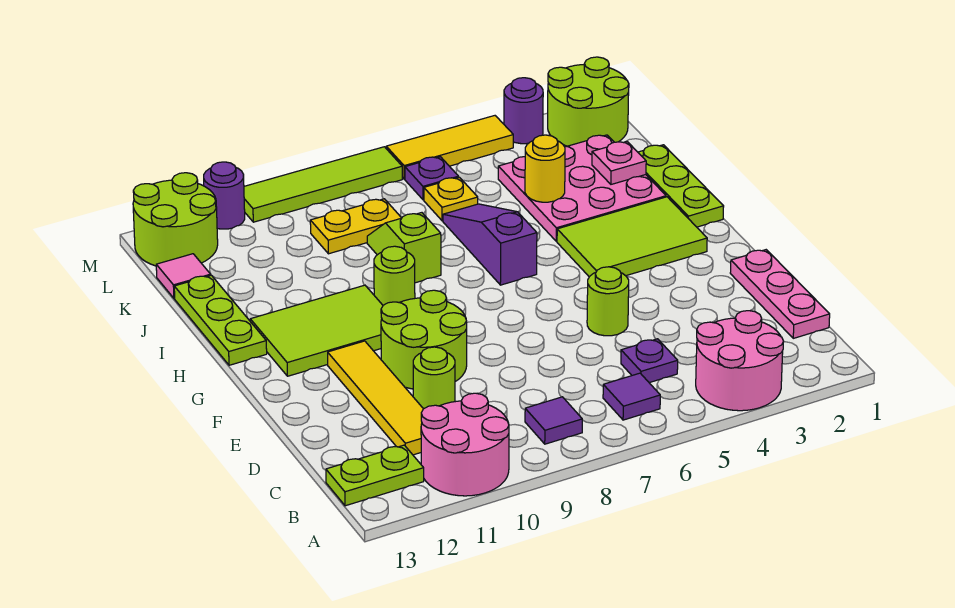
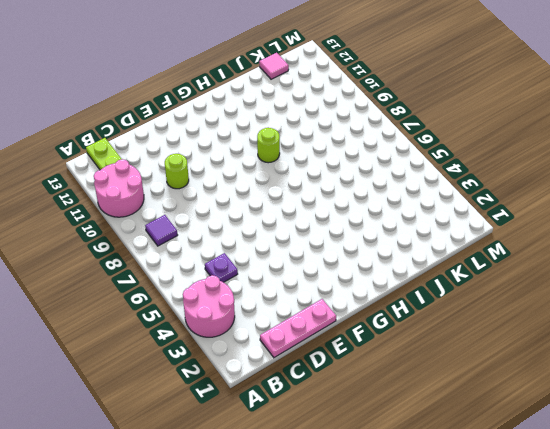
none -> purple tile B6 level 1
none -> yellow tile C11:F11 level 1
none -> lime round brick E5 level 1
none -> lime round brick E9:F10 level 1

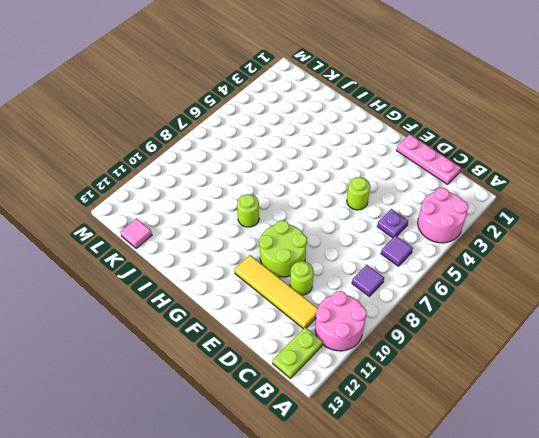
none -> lime tile G2:H4 level 1
none -> lime tile G10:H12 level 1
none -> lime plate H1:J1 level 1
none -> purple slope H6:J6 level 1 top H

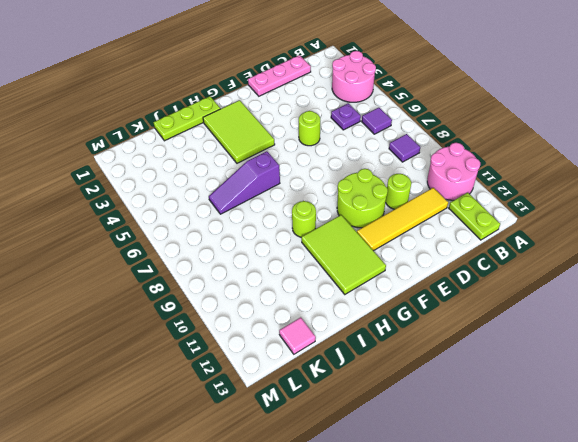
none -> lime plate H13:J13 level 1
none -> pink plate I2:K4 level 1
none -> lime slope I8:J8 level 1 top I
none -> yellow plate K6 level 1

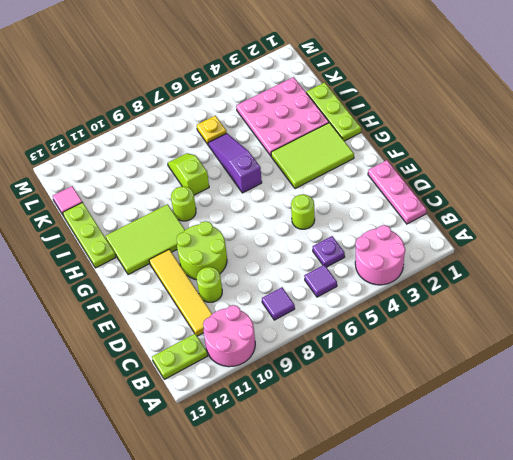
none -> yellow plate K8:K9 level 1
none -> lime round brick L1:M2 level 1
none -> purple plate L6 level 1
none -> lime round brick L12:M13 level 1

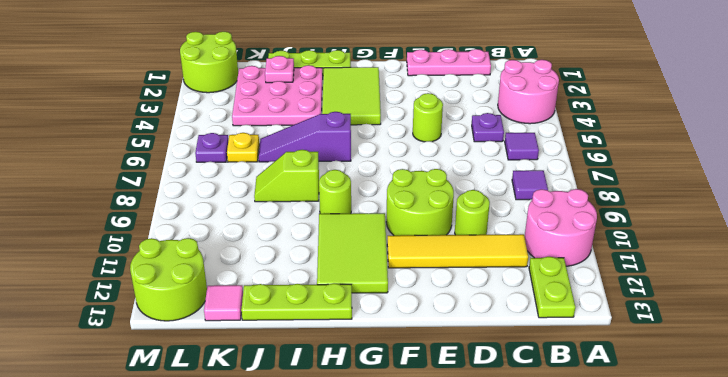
none -> yellow plate K8:K9 level 1
none -> purple round brick M3 level 1
none -> yellow tile M4:M6 level 1
none -> lime tile M7:M10 level 1

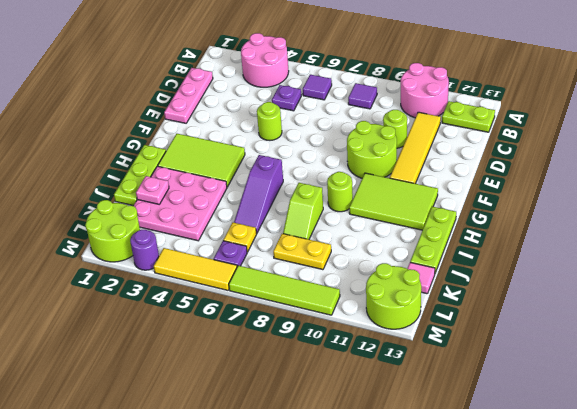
none -> purple round brick M11 level 1
none -> yellow round brick J4 level 2

